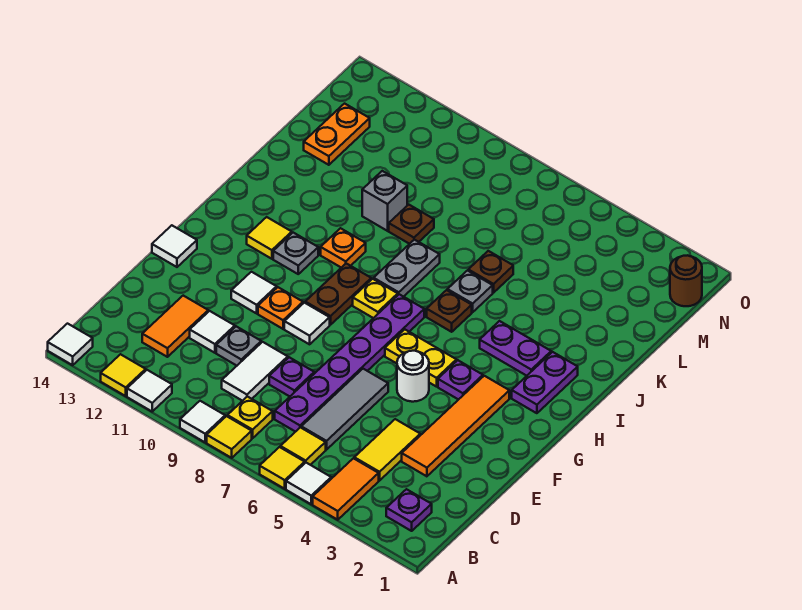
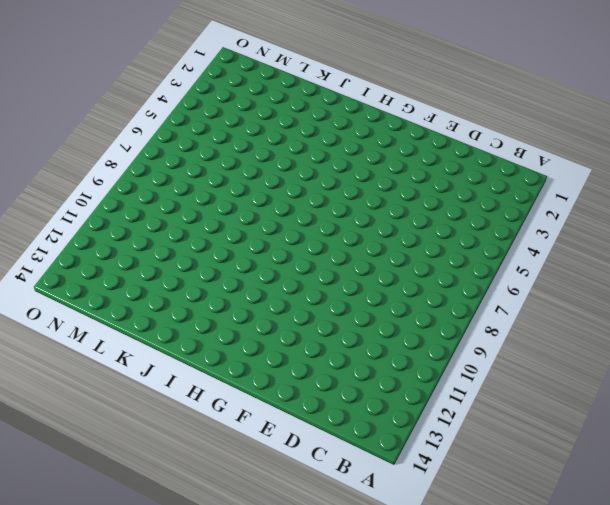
none -> orange tile A4:B4 level 1
none -> white tile A5 level 1
none -> yellow tile A6 level 1
none -> yellow tile A8 level 1

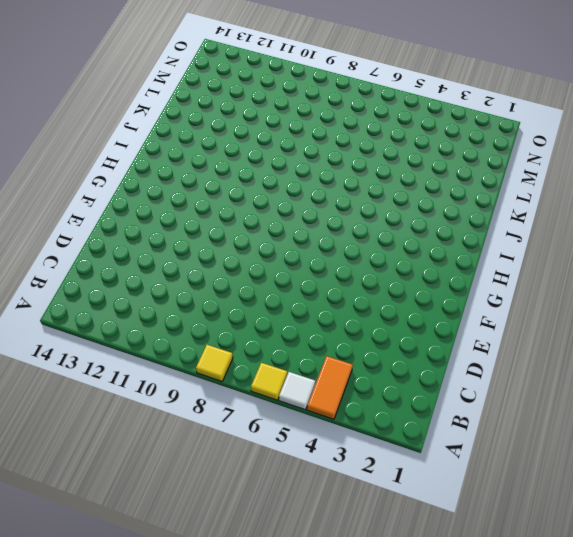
none -> white tile A9 level 1
none -> white tile A11 level 1
none -> yellow tile A12 level 1
none -> white tile A14 level 1

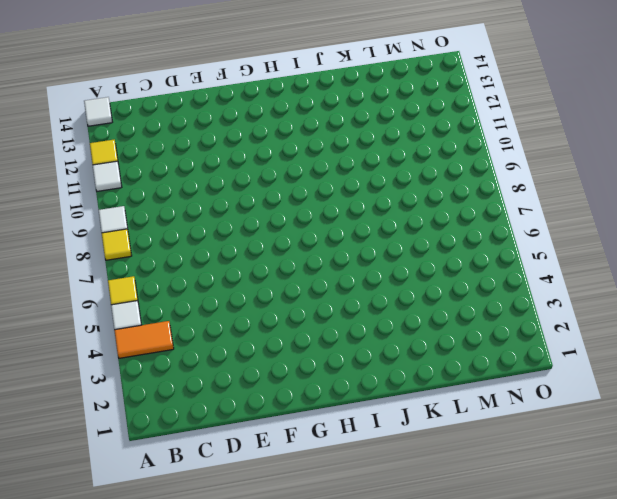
none -> purple plate B2 level 1
none -> yellow tile B6 level 1
none -> yellow plate B8 level 1
none -> yellow tile C4:D4 level 1

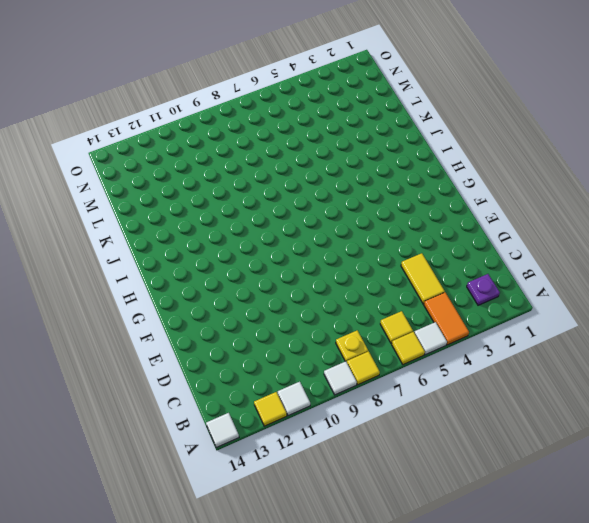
none -> grey tile C6:E6 level 1
none -> purple plate C7:H7 level 1
none -> white tile C9:D9 level 1
none -> orange tile C12:D12 level 1

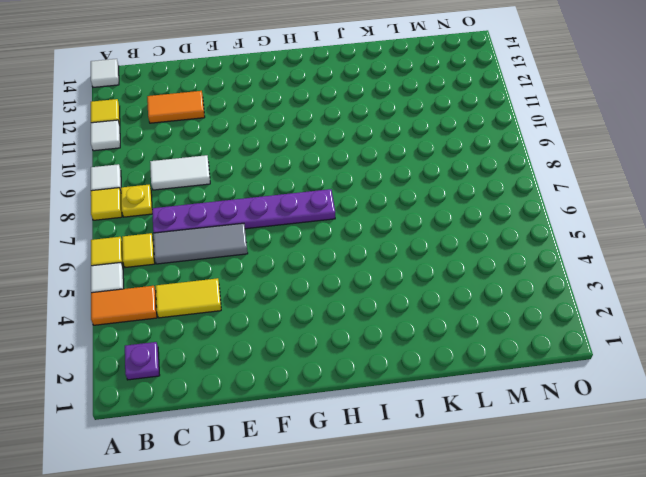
none -> orange tile D3:G3 level 1
none -> purple plate D8 level 1
none -> grey plate D10 level 1
none -> white tile D11 level 1

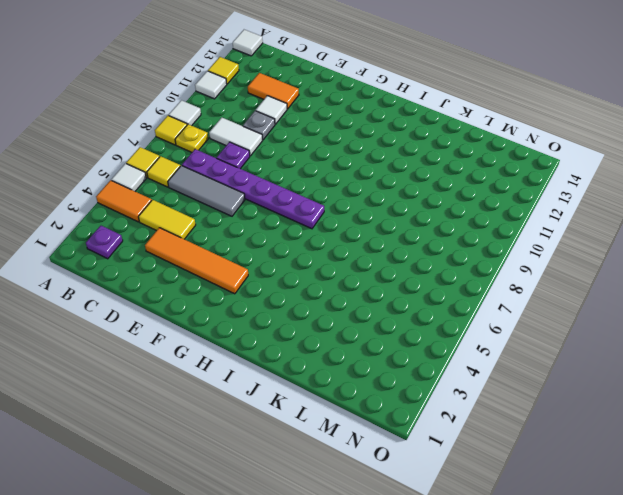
none -> white round brick F5 level 1
none -> white tile F9 level 1
none -> orange plate F10 level 1
none -> white tile F11 level 1

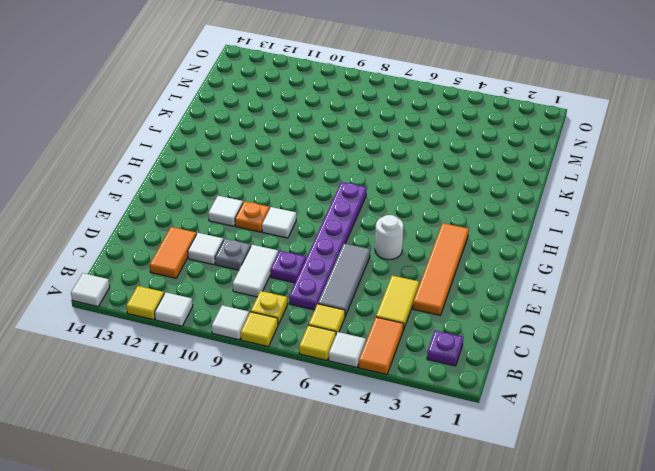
none -> white tile F14 level 1
none -> purple plate G4 level 1
none -> yellow plate G5:G6 level 1
none -> brown plate G9:H9 level 1

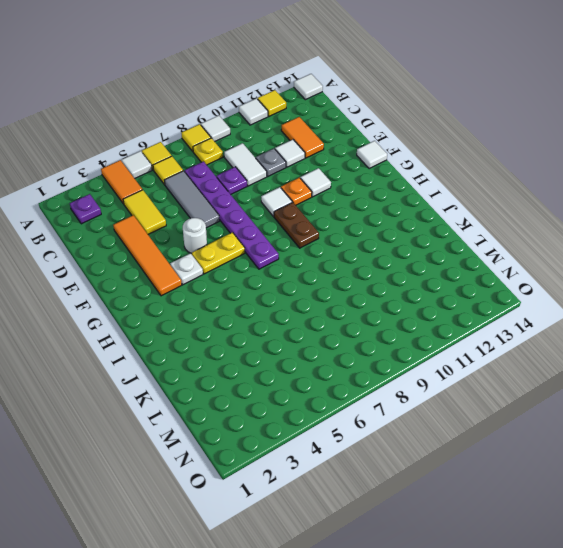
white plate G4 level 1 -> purple plate G4 level 1
none -> purple plate H2:I2 level 1
none -> yellow plate H8 level 1
none -> grey plate H11 level 1
none -> yellow tile H12 level 1

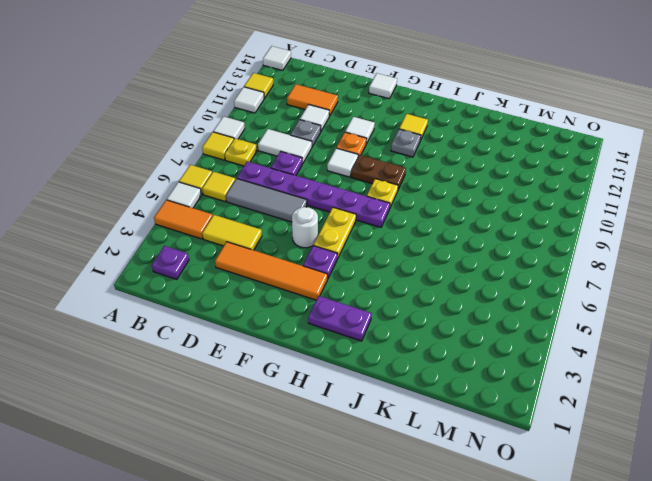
none -> purple plate I3:I4 level 1
none -> brown plate I6 level 1
none -> grey plate I8:J8 level 1
none -> orange plate I10 level 1

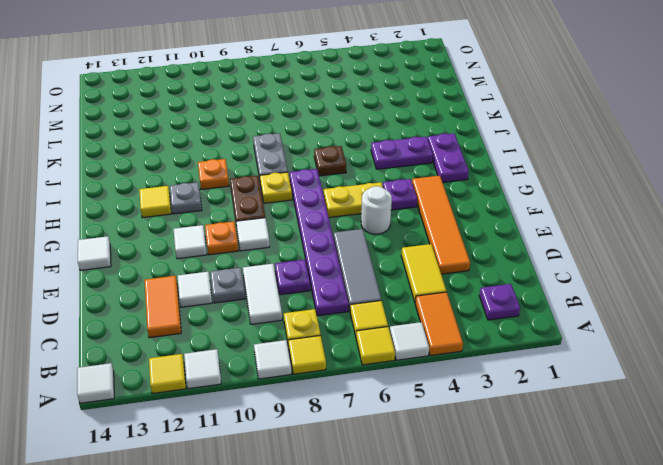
none -> grey plate J6 level 1
none -> brown plate K6 level 1
none -> brown plate K9 level 1
none -> grey brick K10 level 1

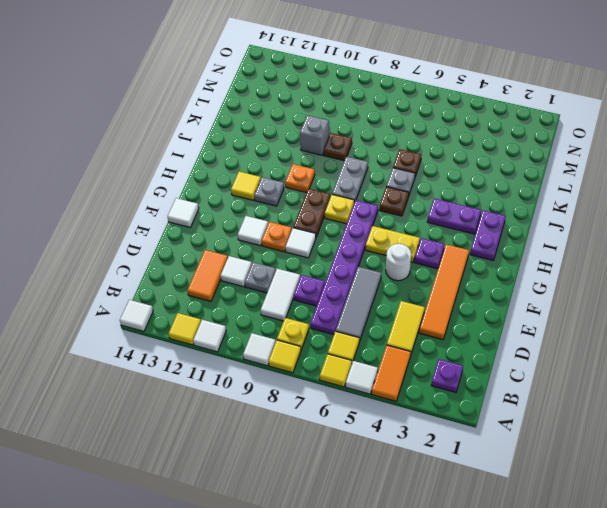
none -> orange plate L13:M13 level 1
none -> brown round brick N1 level 1

